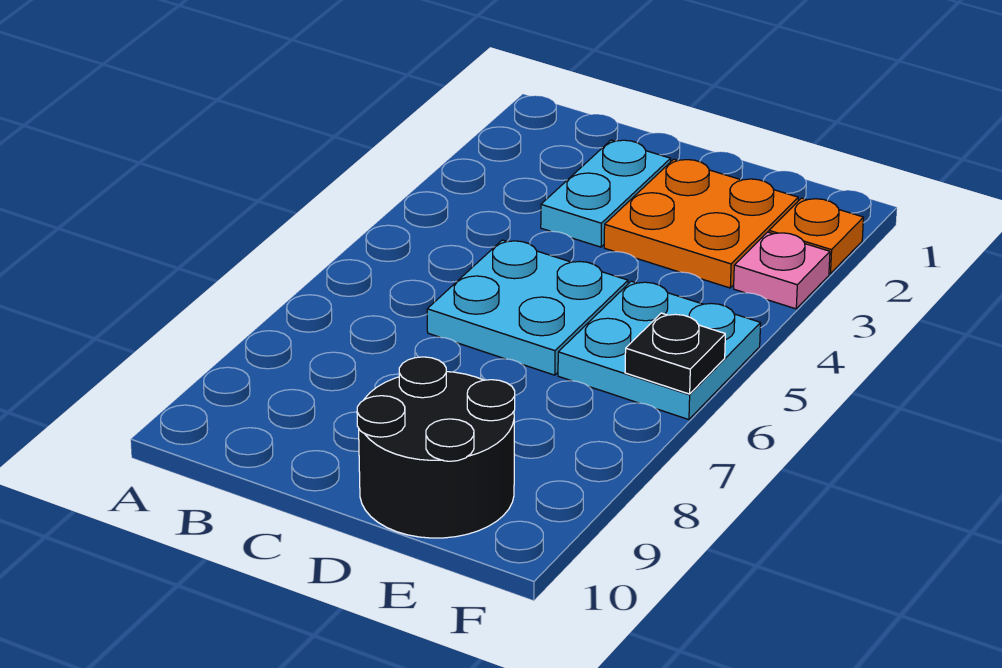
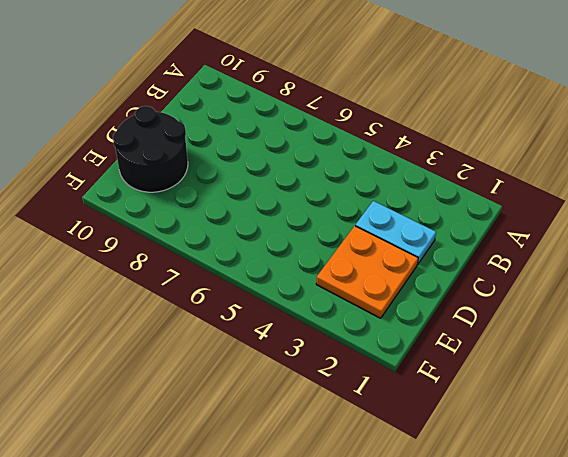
none -> cyan plate C5:D6 level 1
none -> cyan plate E5:F6 level 1

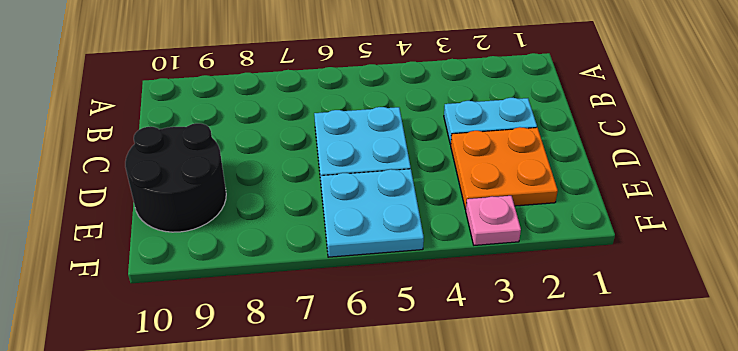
none -> orange plate F2 level 1
none -> black plate F6 level 2

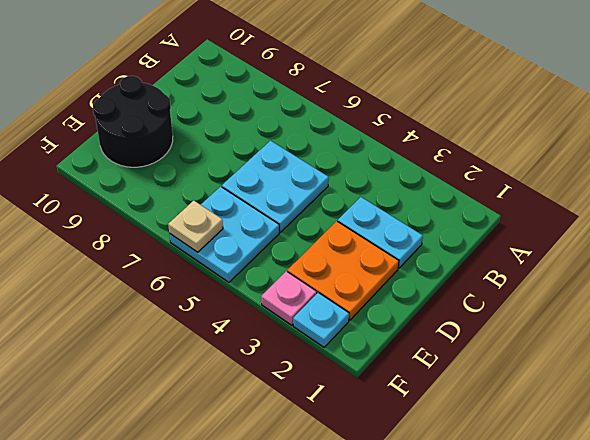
cyan plate F2 level 1 -> orange plate F2 level 1
tan plate F6 level 2 -> black plate F6 level 2

